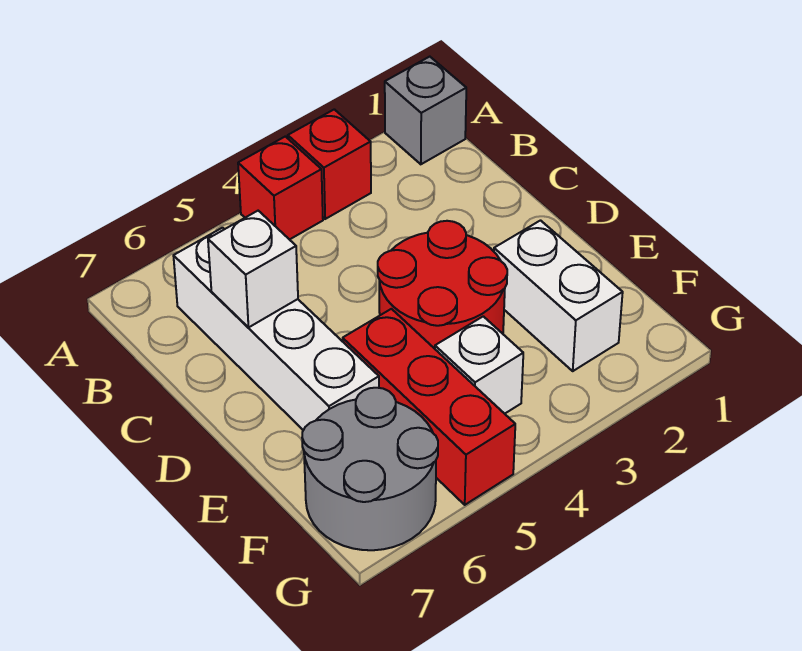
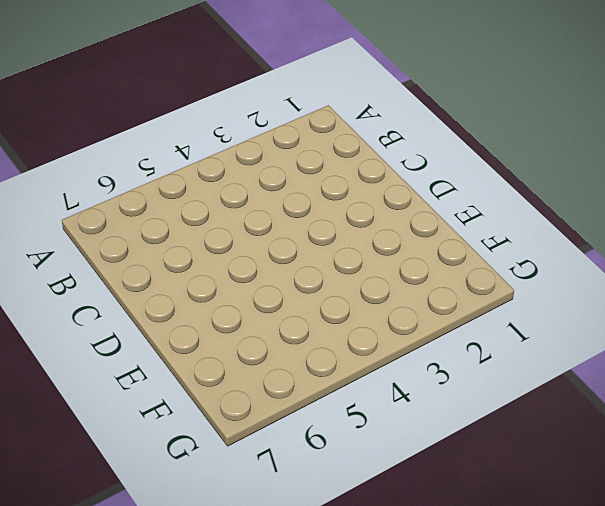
none -> grey brick A1 level 1
none -> red brick A3 level 1

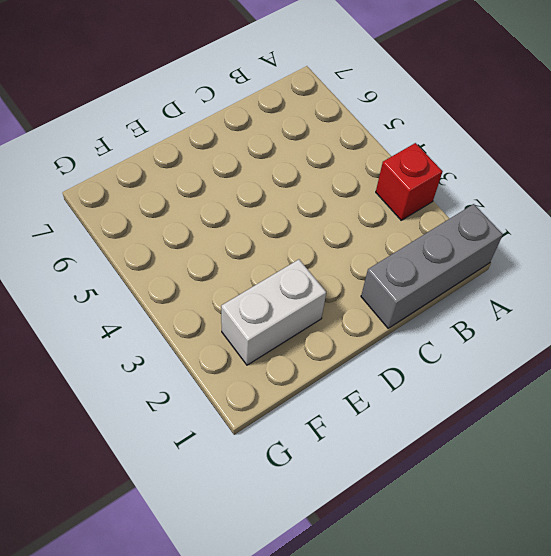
grey brick A1:C1 level 1 -> grey brick A1 level 1
none -> red brick A4 level 1
none -> white brick B6:E6 level 1

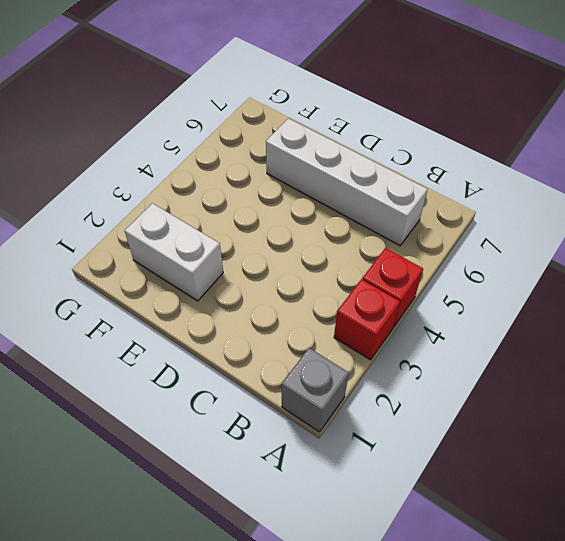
none -> red round brick D3:E4 level 1
none -> red brick E5:G5 level 1

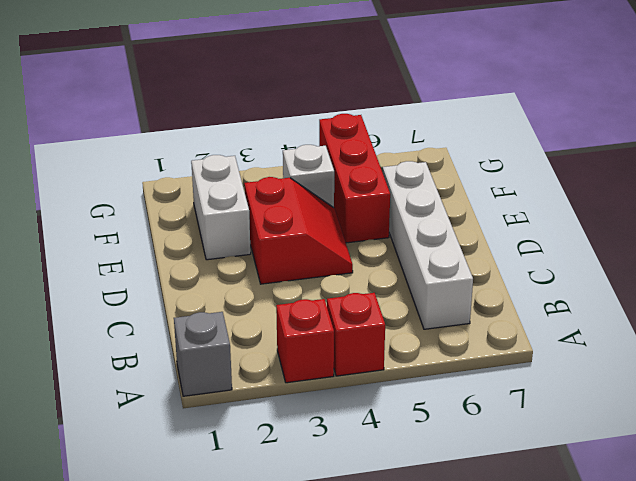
red slope D3:E4 level 1 top 3 -> red round brick D3:E4 level 1
none -> grey round brick F6:G7 level 1
none -> white brick C6 level 2

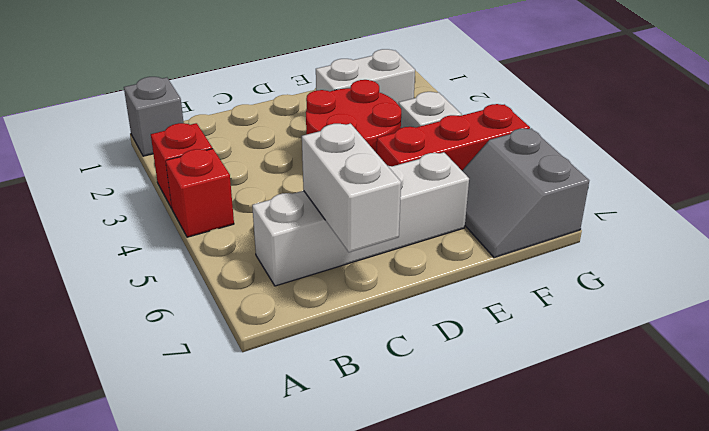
white brick C6:C7 level 2 -> white brick C6 level 2
grey slope F6:G7 level 1 top G -> grey round brick F6:G7 level 1

